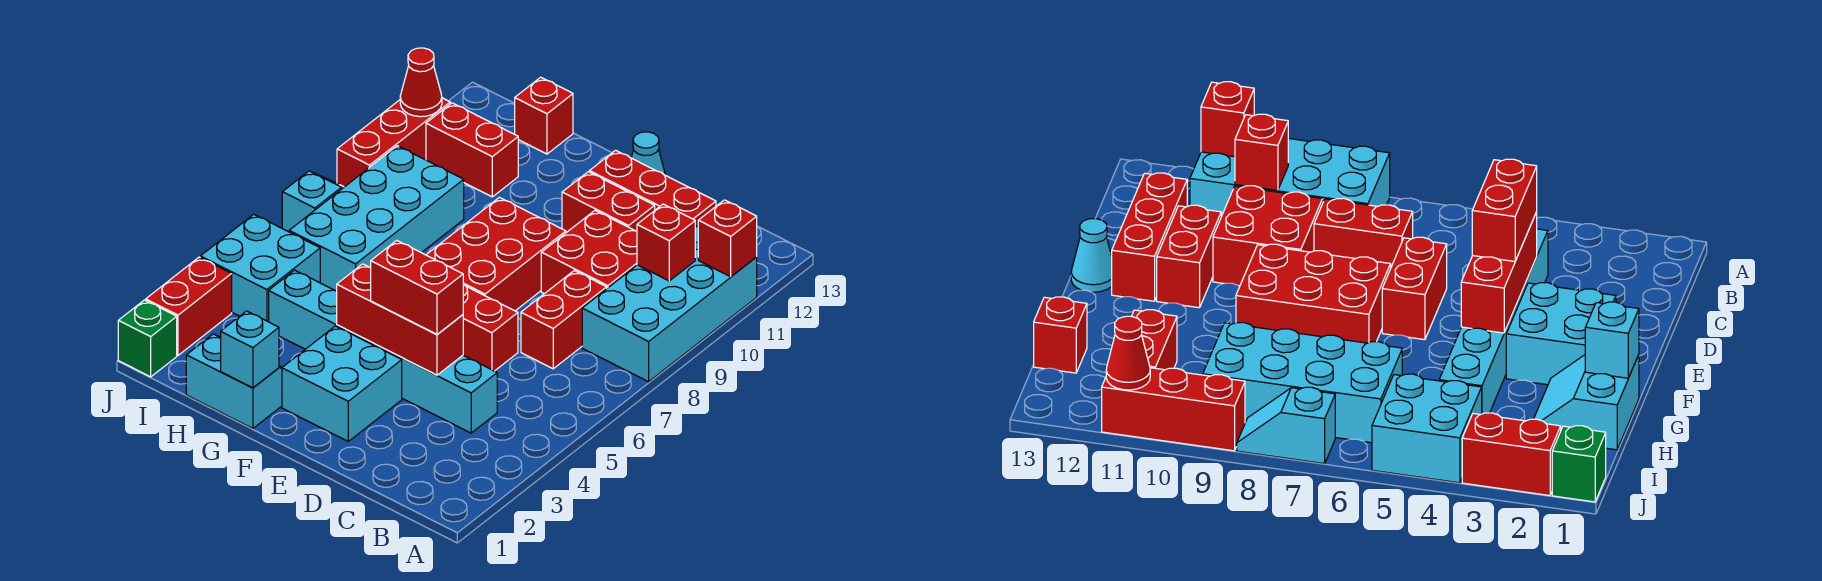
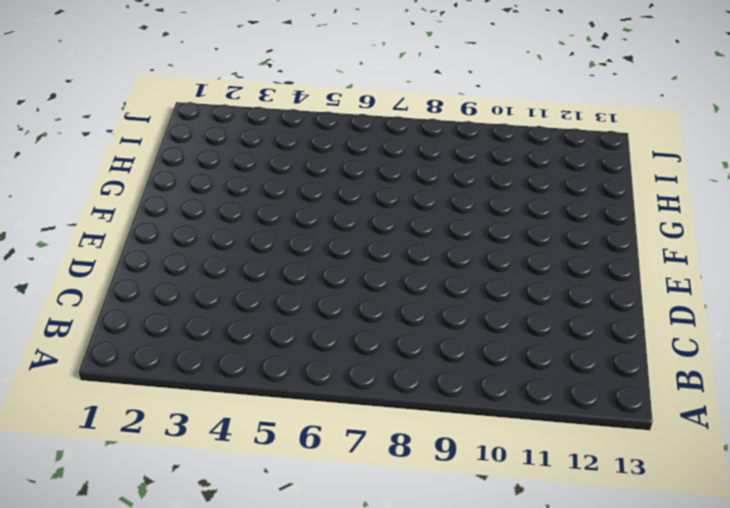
none -> cyan brick A8:B11 level 1
none -> cyan brick C4:H4 level 1
none -> red brick C7:C8 level 1

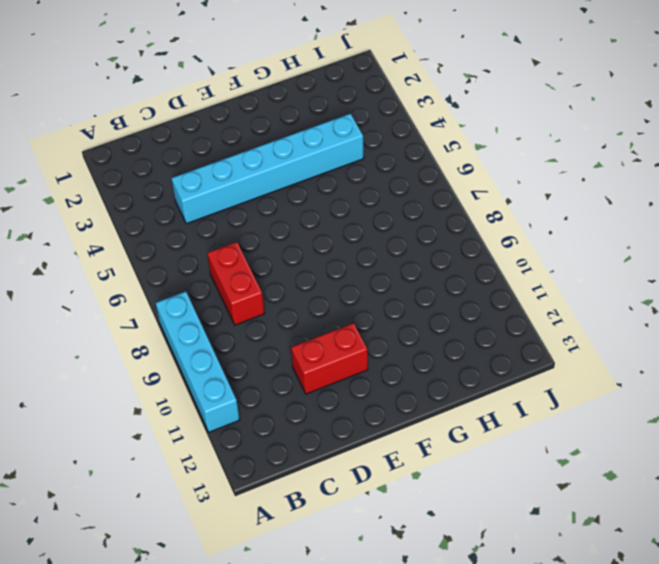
cyan brick A8:A11 level 1 -> cyan brick A8:B11 level 1
none -> red brick C9:D10 level 1
none -> red brick C12:E12 level 1
none -> red brick D6:E6 level 1

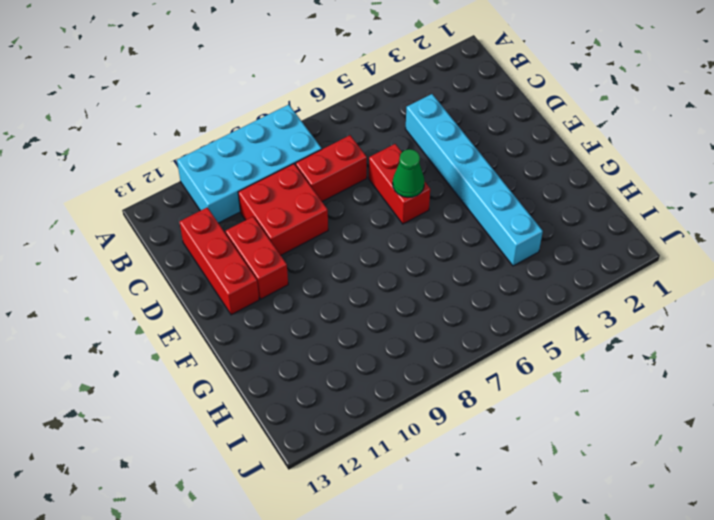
green cone E6 level 2 -> none
none -> cyan brick E2:F3 level 1
none -> red brick E7:F9 level 1
none -> cyan cone E13 level 1

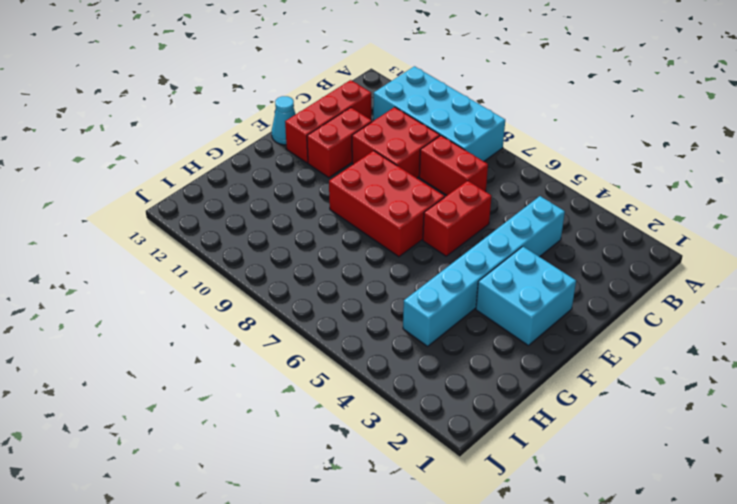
none -> cyan slope G1:H2 level 1 top 1
none -> cyan brick H6:I9 level 1
none -> red brick H11:I11 level 1

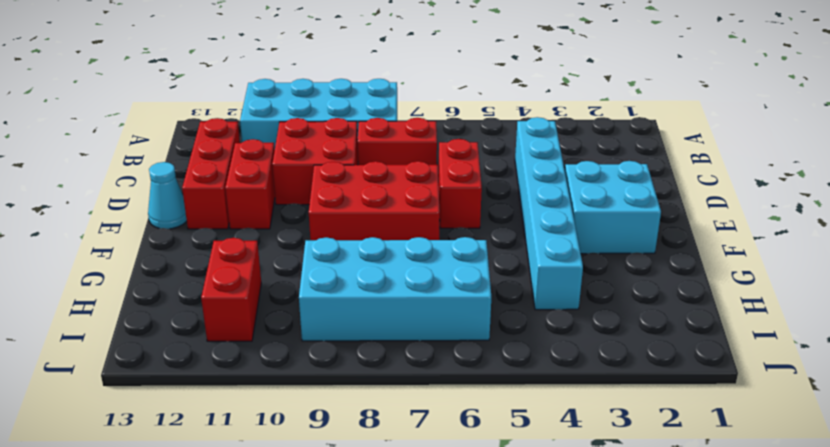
none -> cyan slope G1:H2 level 1 top 1
none -> red brick H13 level 1
none -> cyan brick I4:J5 level 1

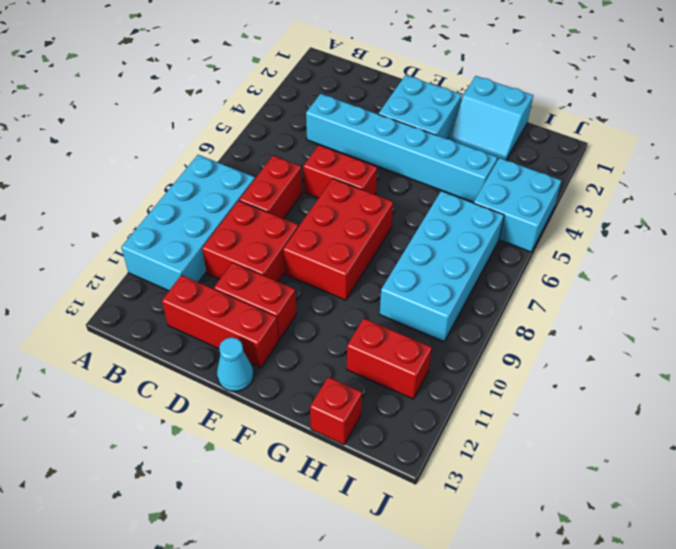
none -> green brick J1 level 1
none -> red brick J2:J3 level 1
none -> cyan slope J7:J8 level 1 top 7

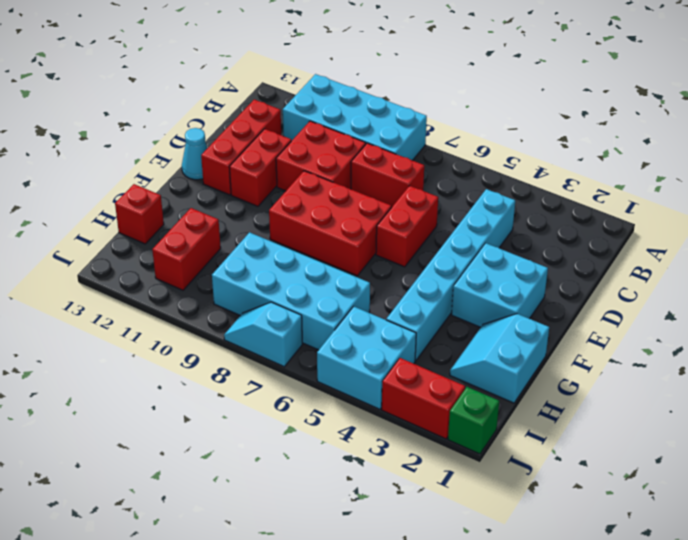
none -> red brick J9:J11 level 1
none -> red brick A11 level 2
none -> red brick B10 level 2

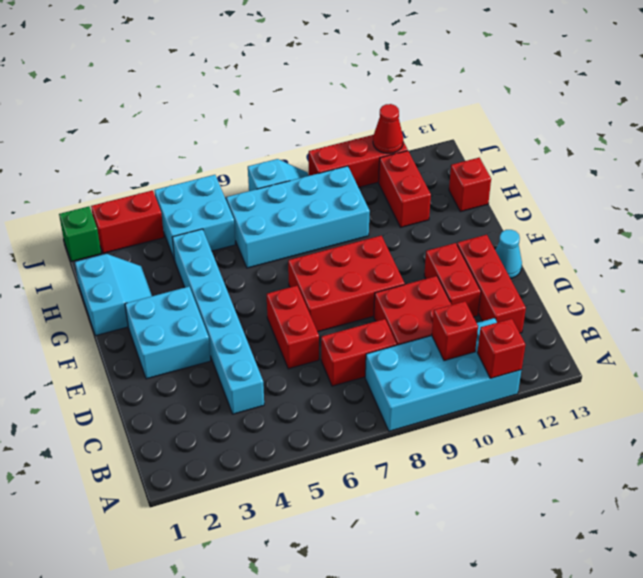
none -> red brick D4:F4 level 2
none -> cyan brick G1 level 2
none -> red brick D4:E4 level 3

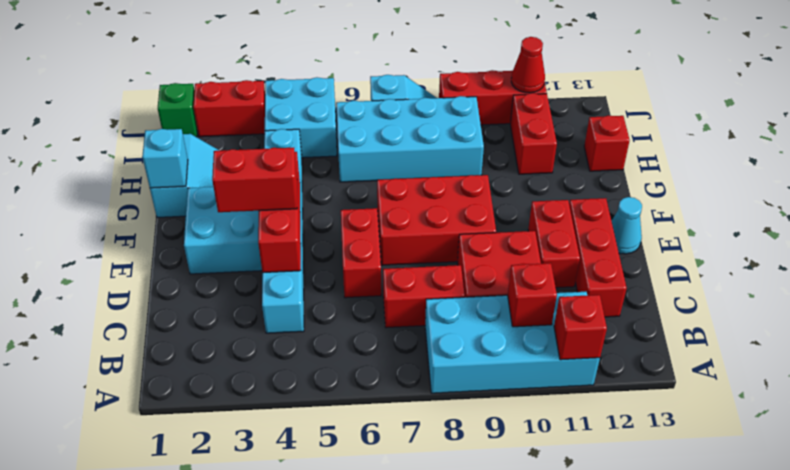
red brick E3:E4 level 3 -> red brick D4:E4 level 3

